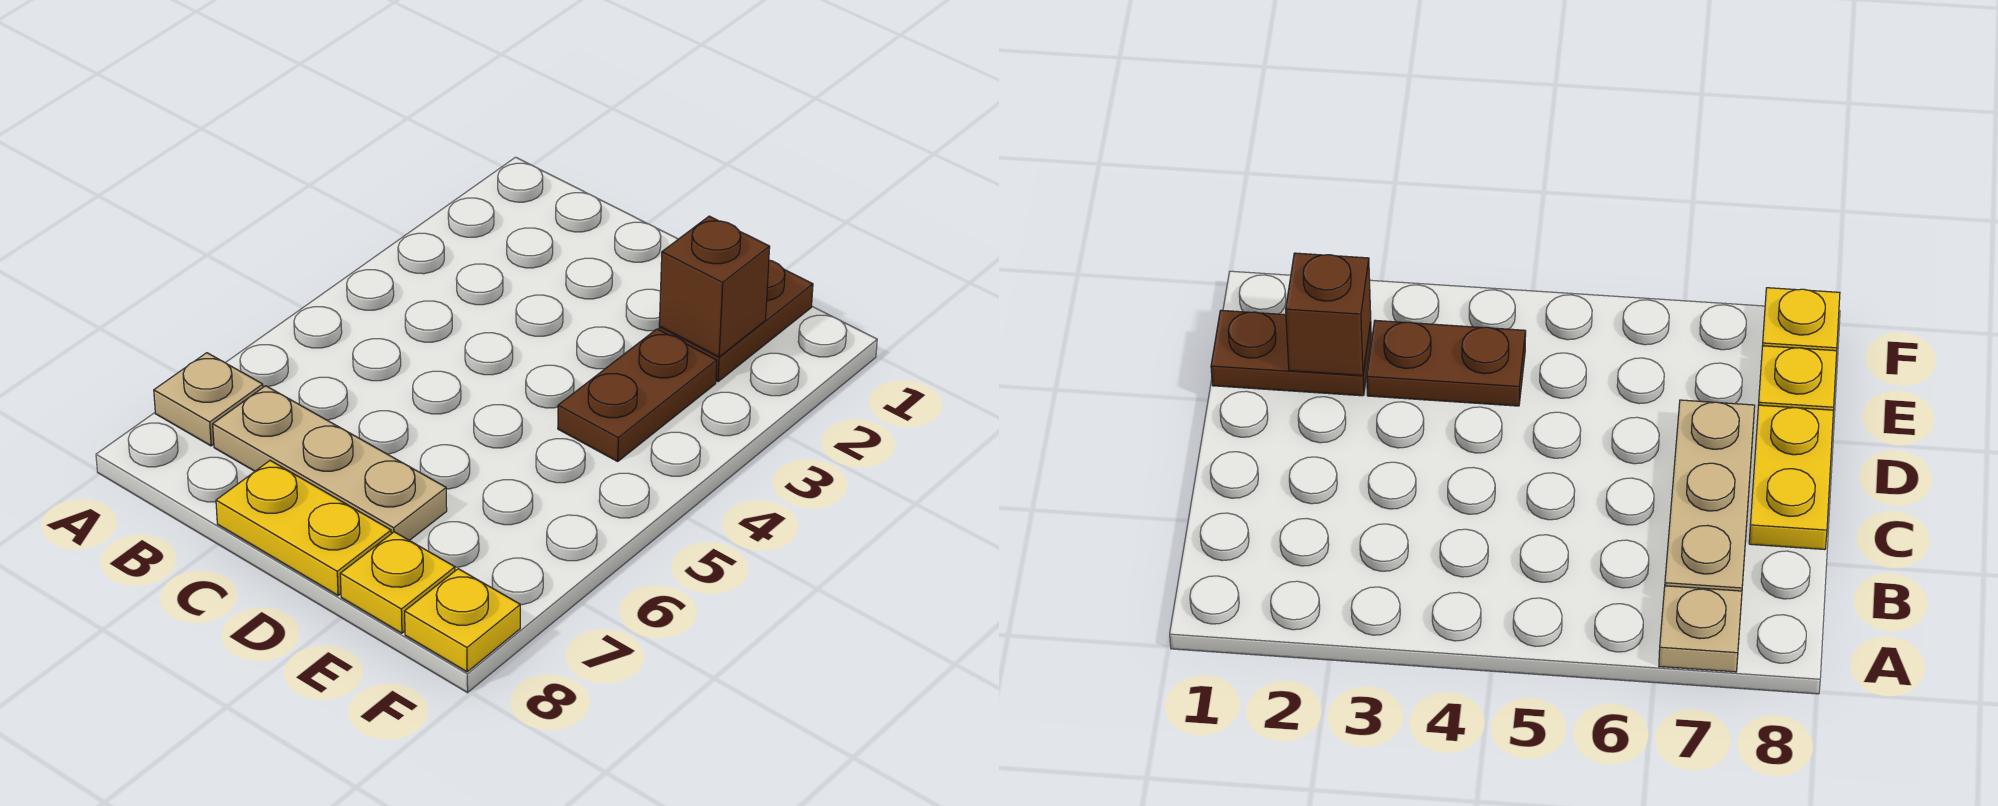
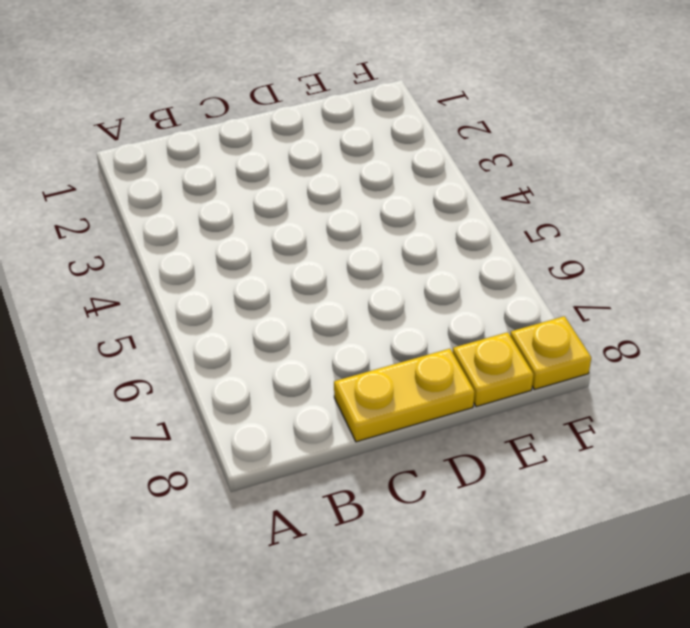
none -> tan plate A7 level 1
none -> tan plate B7:D7 level 1

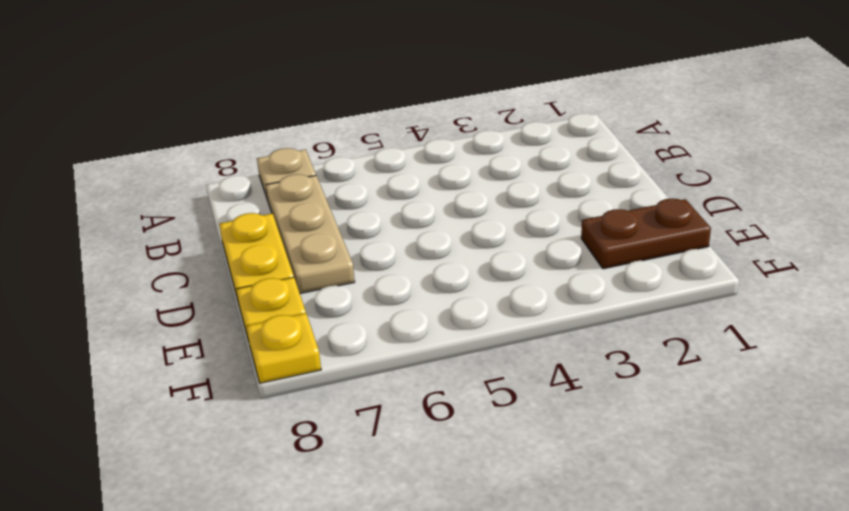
none -> brown plate E3:E4 level 1
none -> brown brick E2 level 2

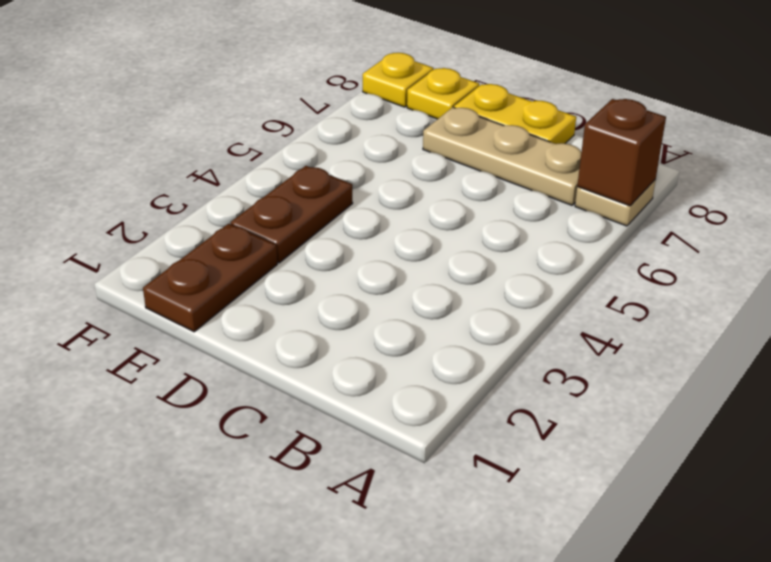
brown brick A7 level 2 -> brown brick E2 level 2

